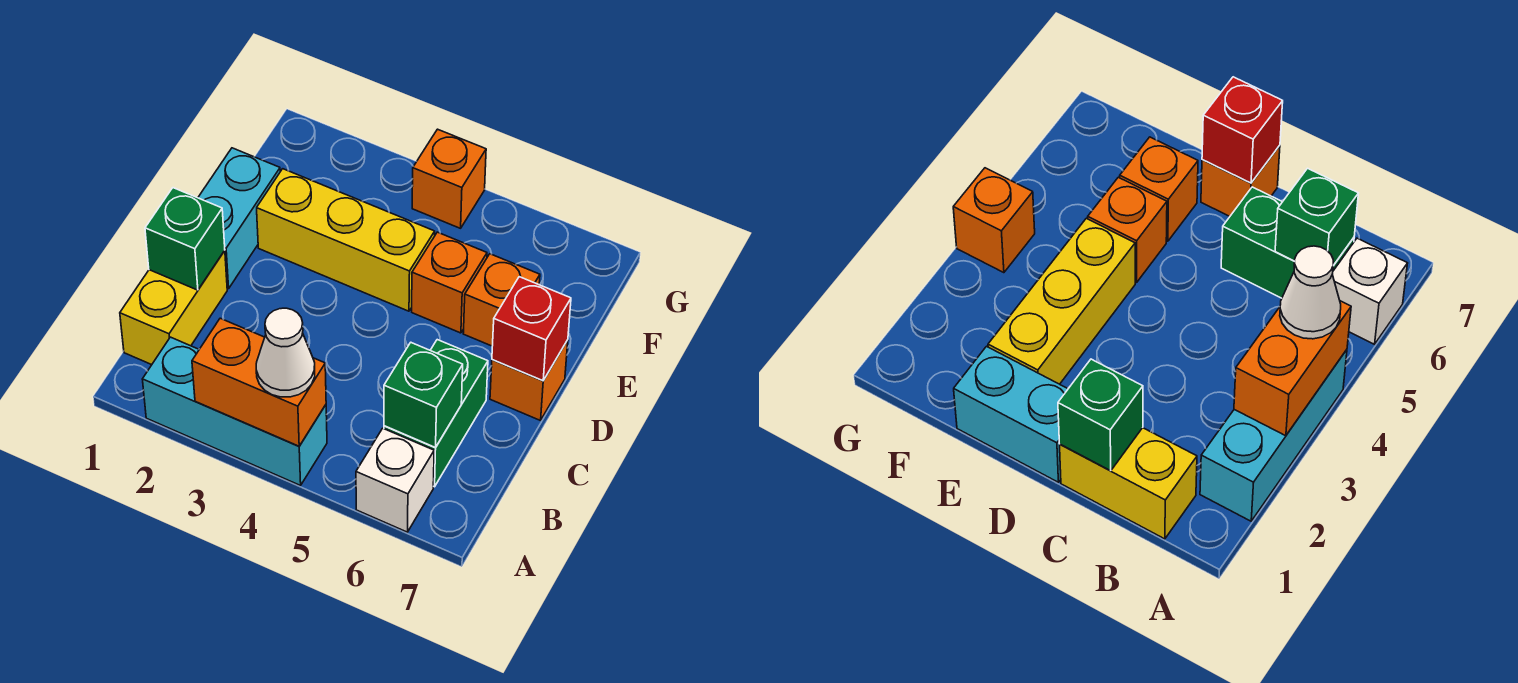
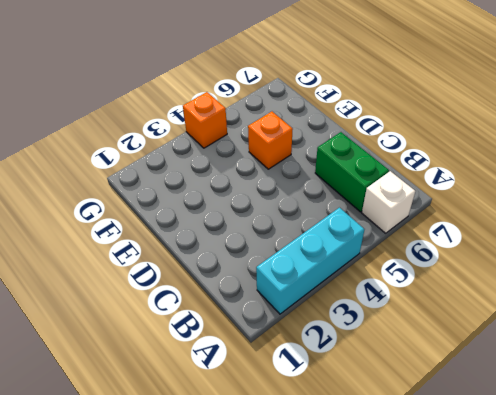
none -> yellow brick B1:C1 level 1
none -> cyan brick D1:E1 level 1
none -> orange brick D7 level 1

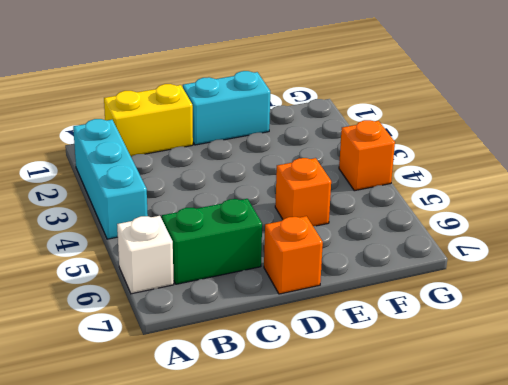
none -> yellow brick E2:E4 level 1
none -> orange brick E6 level 1
none -> orange brick A3:A4 level 2

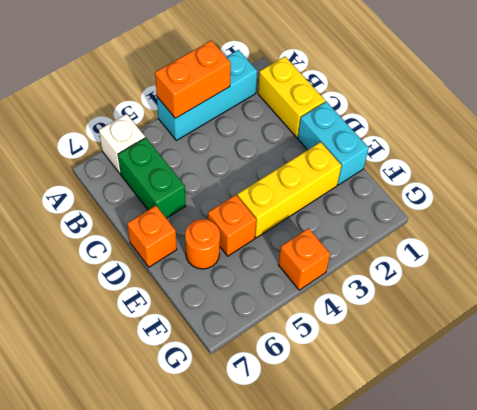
orange round brick E6 level 1 -> orange brick E6 level 1
none -> green brick B6 level 2
none -> green brick C1 level 2
none -> red brick D7 level 2

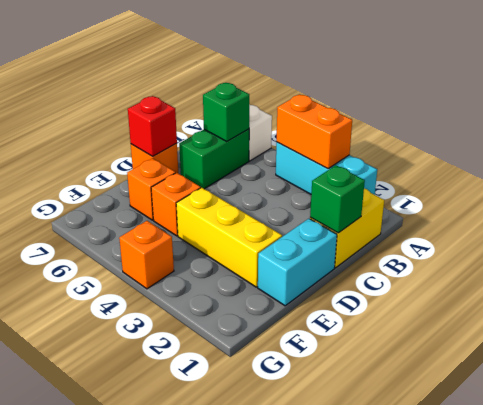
none -> white cone A4 level 3

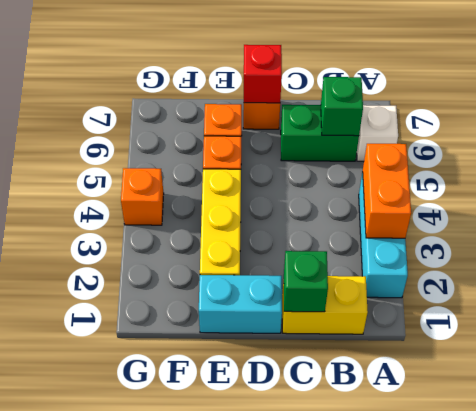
none -> white cone A4 level 3

